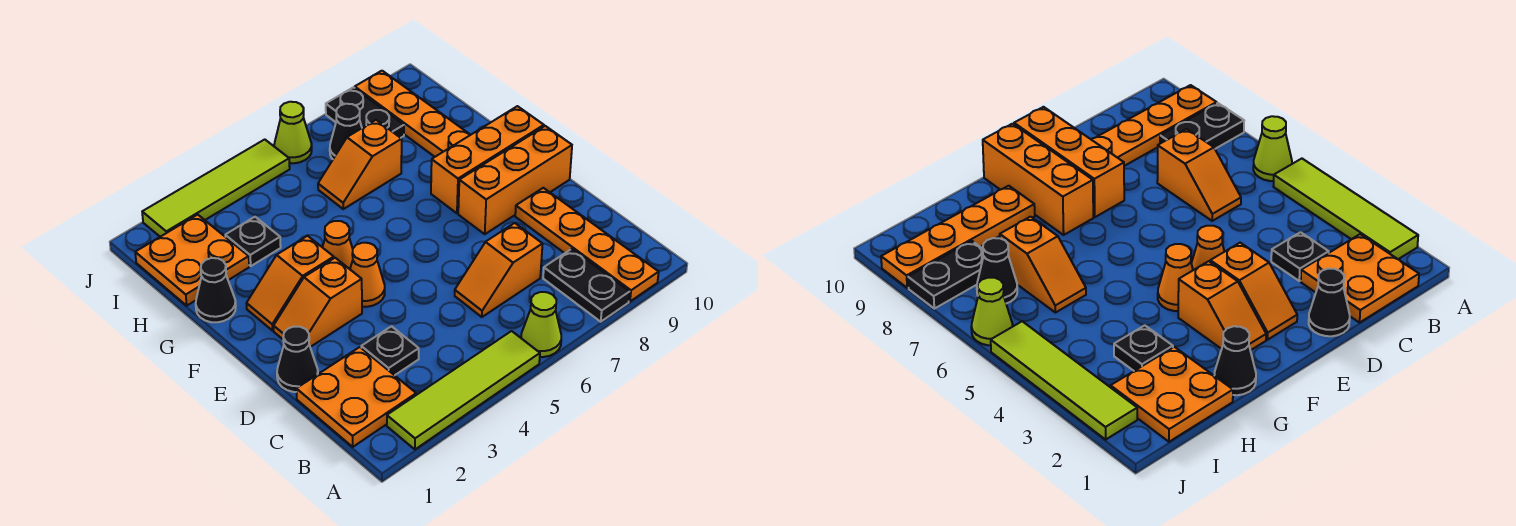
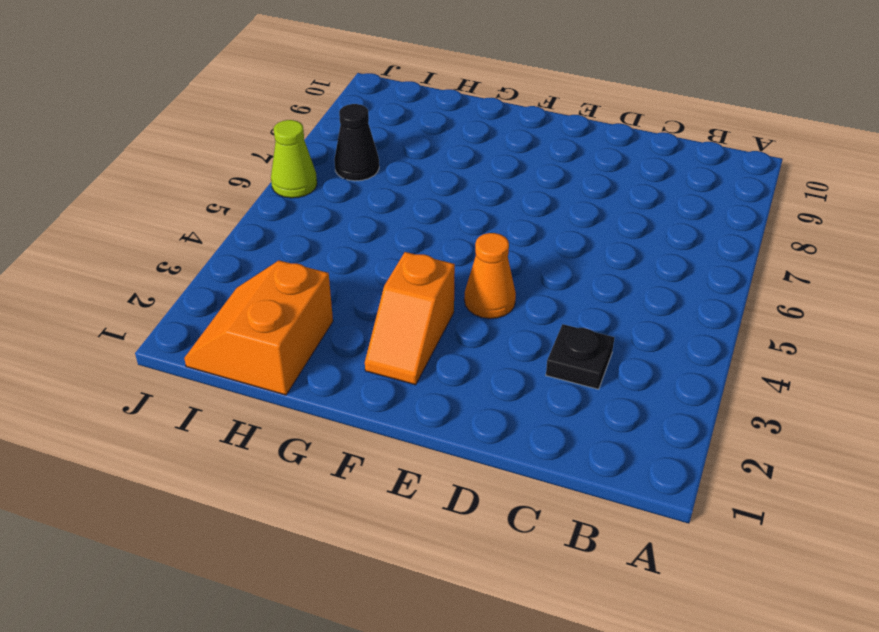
orange slope H1:I2 level 1 top H -> orange plate H1:I2 level 1
none -> lime tile A2:A5 level 1
none -> lime cone A6 level 1
none -> black plate A8:B8 level 1

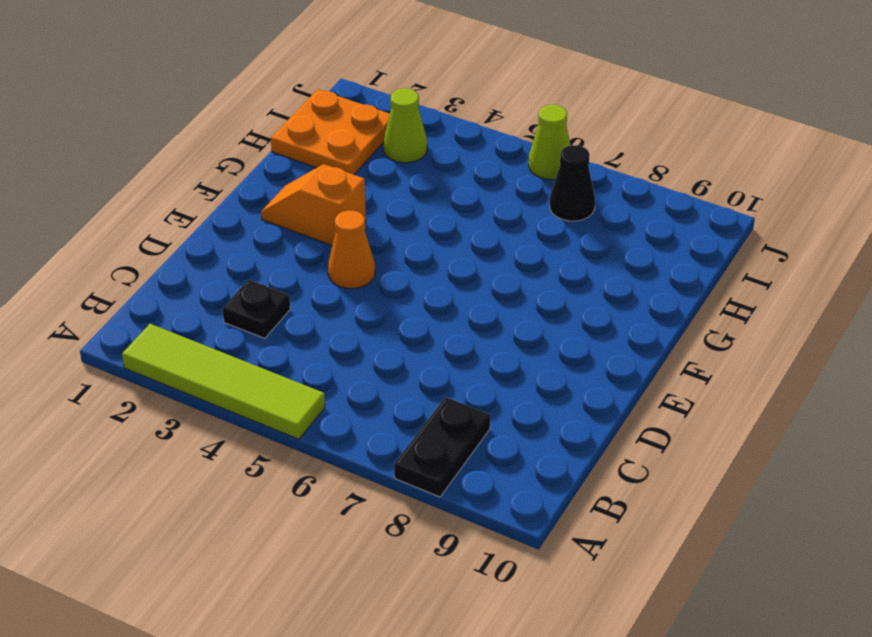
lime cone I3 level 1 -> lime cone A6 level 1
none -> orange plate A9:D9 level 1
none -> orange plate B1:C2 level 1
none -> orange slope C6:C7 level 1 top 7

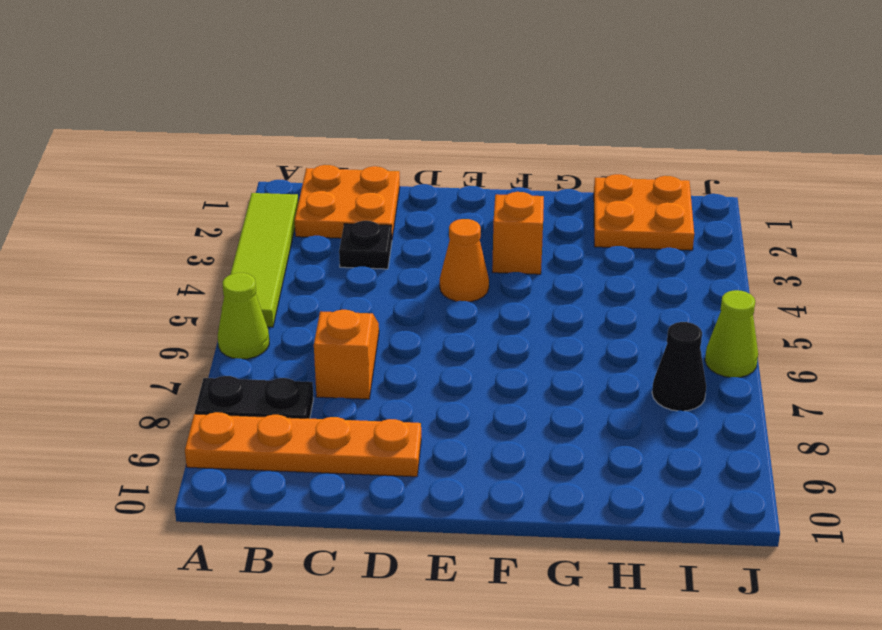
none -> black cone D1 level 1
none -> orange slope E2:E3 level 1 top 3
none -> orange brick E8:E10 level 1

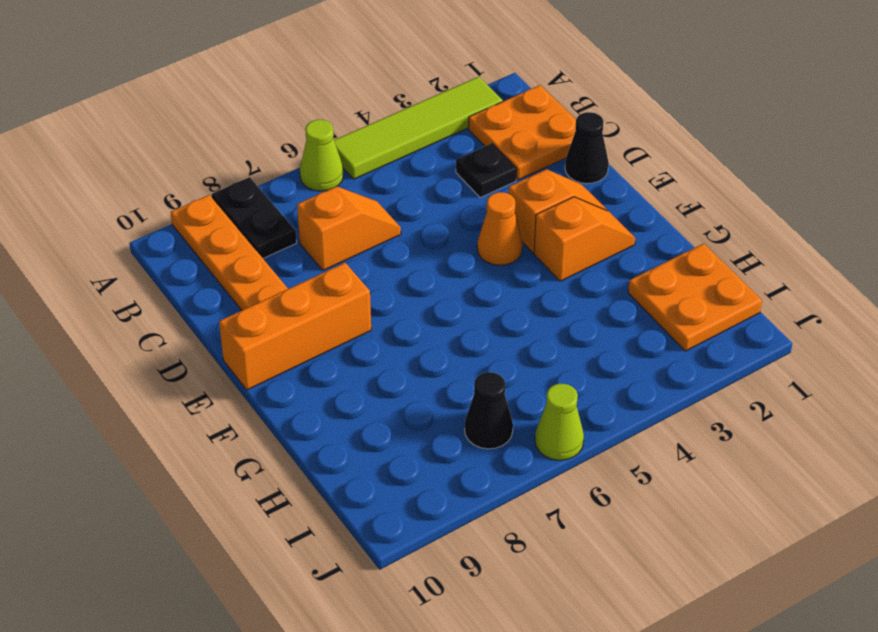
none -> orange cone F4 level 1
none -> orange brick F8:F10 level 1
none -> black cone G1 level 1

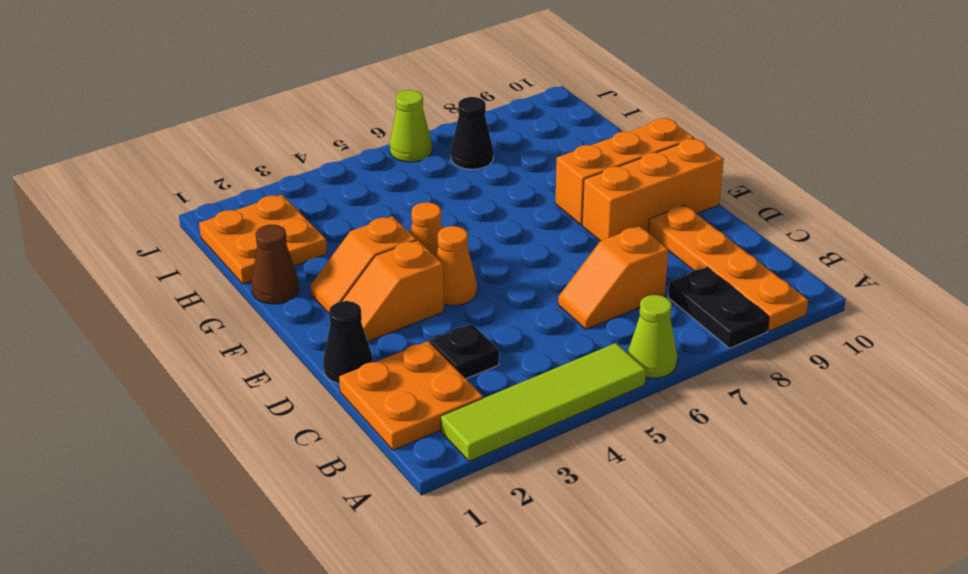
brown cone G1 level 1 -> black cone G1 level 1
none -> orange plate G9:J9 level 1
none -> black plate H3 level 1
none -> orange slope H6:H7 level 1 top 7

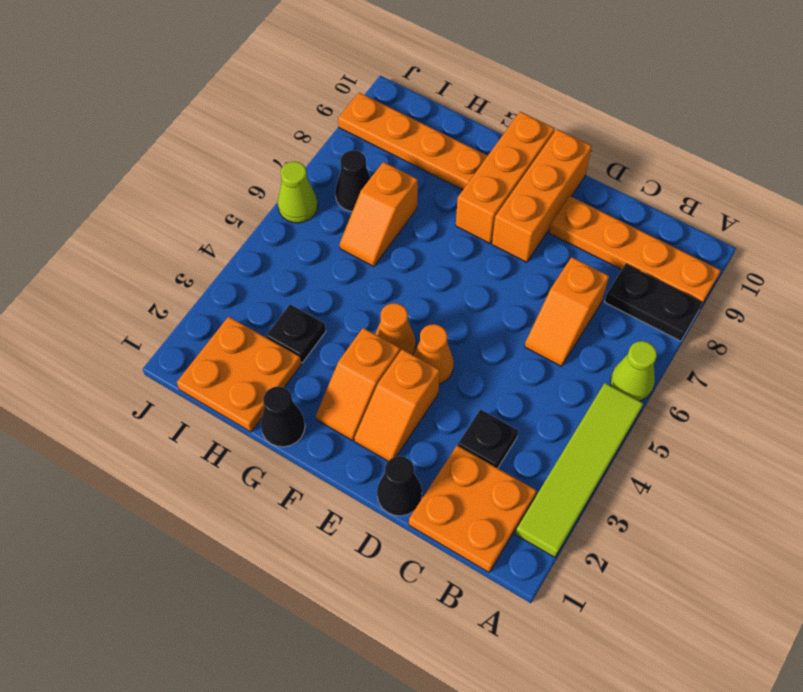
none -> black plate I8:J8 level 1
none -> lime tile J2:J5 level 1

